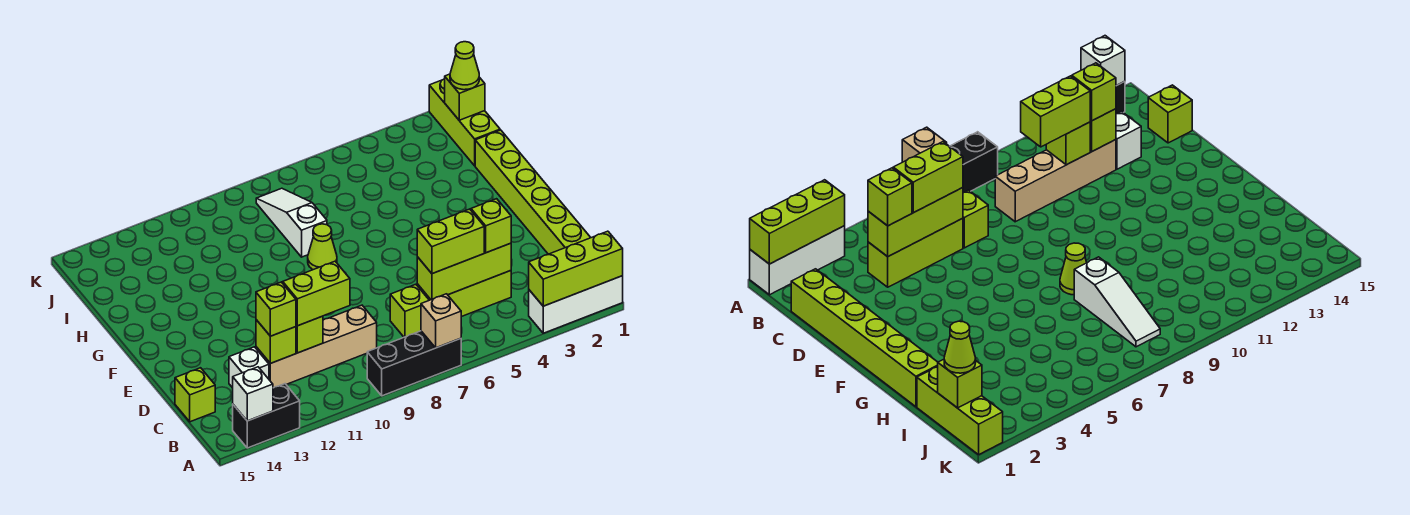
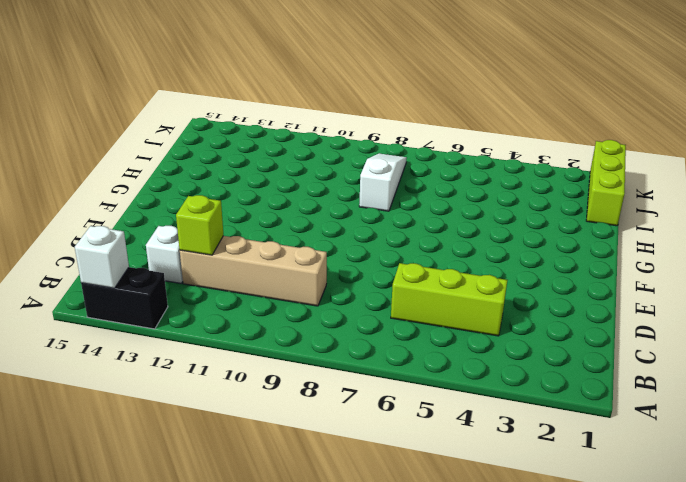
none -> white brick A1:A3 level 1
none -> black brick A7:A9 level 1
none -> lime brick C1:H1 level 1

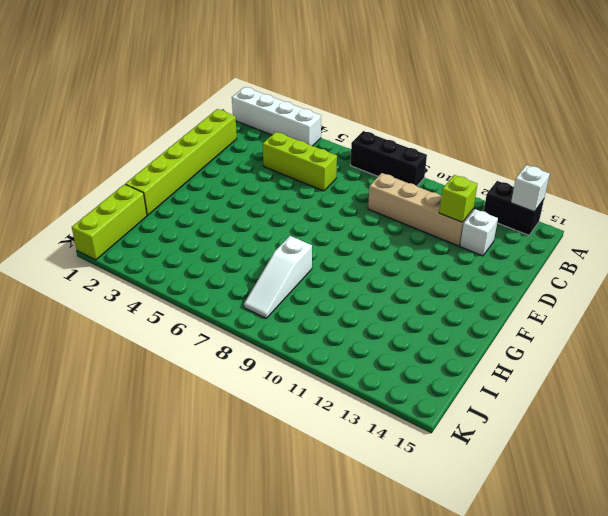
white brick A1:A4 level 1 -> white brick A1:A3 level 1
none -> lime brick C7 level 1
none -> lime brick C15 level 1
none -> lime cone G8 level 1

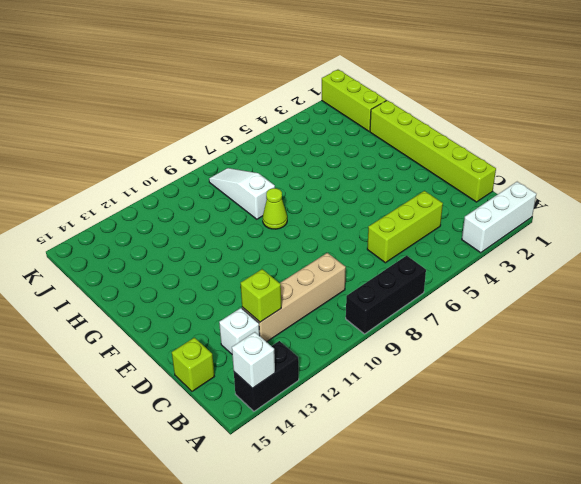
none -> lime brick C7 level 1
none -> lime brick A1:A3 level 2
none -> tan brick A7 level 2

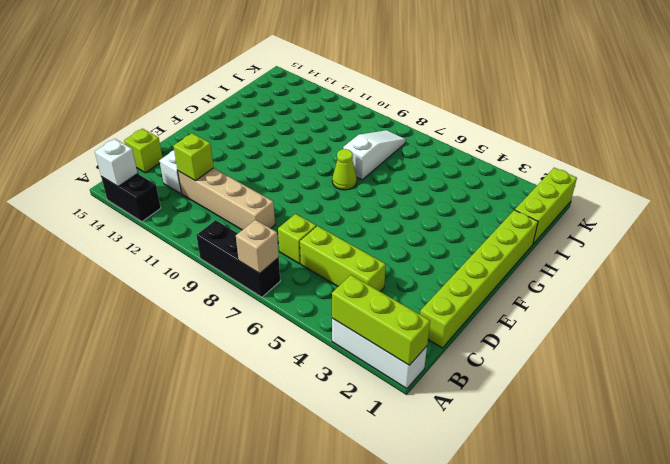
none -> lime brick C4:C6 level 2
none -> lime brick C11 level 2
none -> lime brick J1 level 2

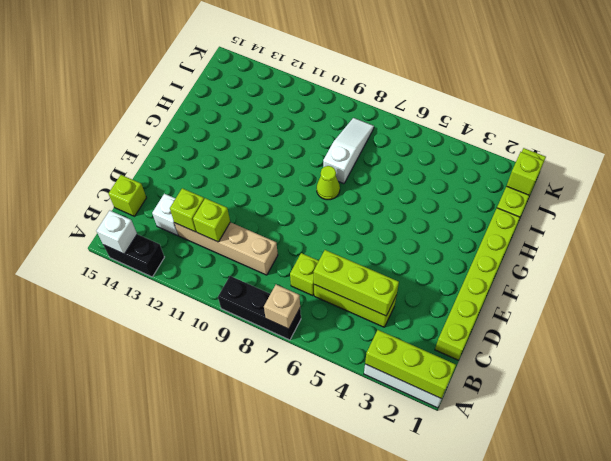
none -> lime brick C4 level 3
none -> lime brick C5:C6 level 3
none -> lime brick C10:C11 level 3

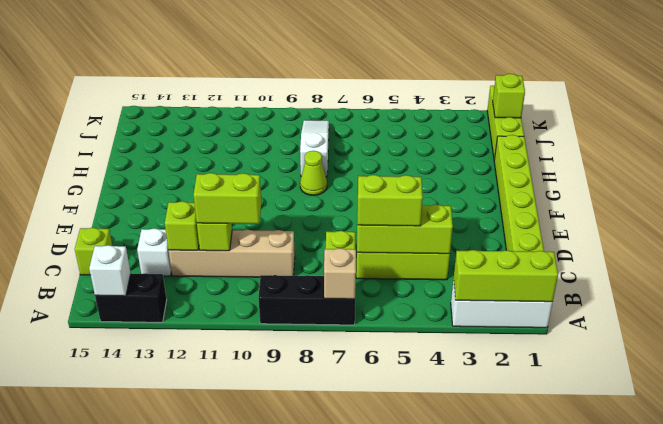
none -> lime brick C4 level 3
none -> lime brick C12 level 3
none -> lime cone J1 level 3

